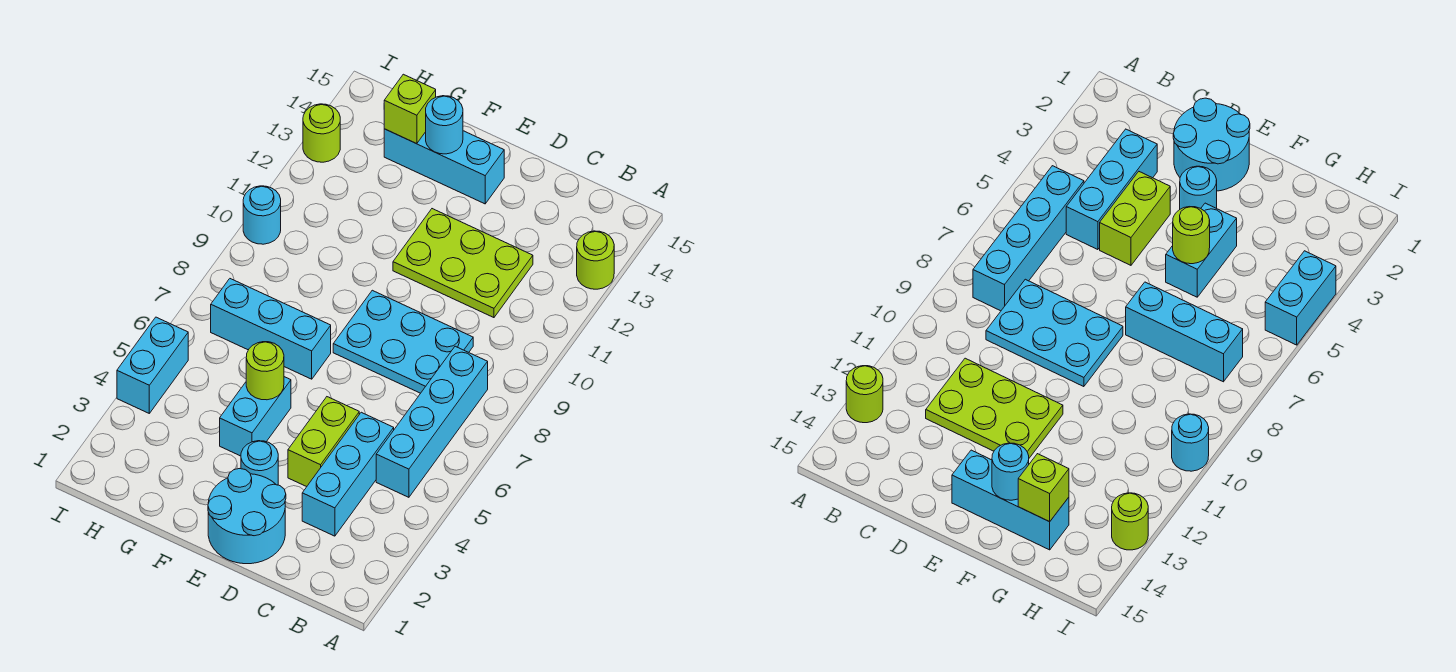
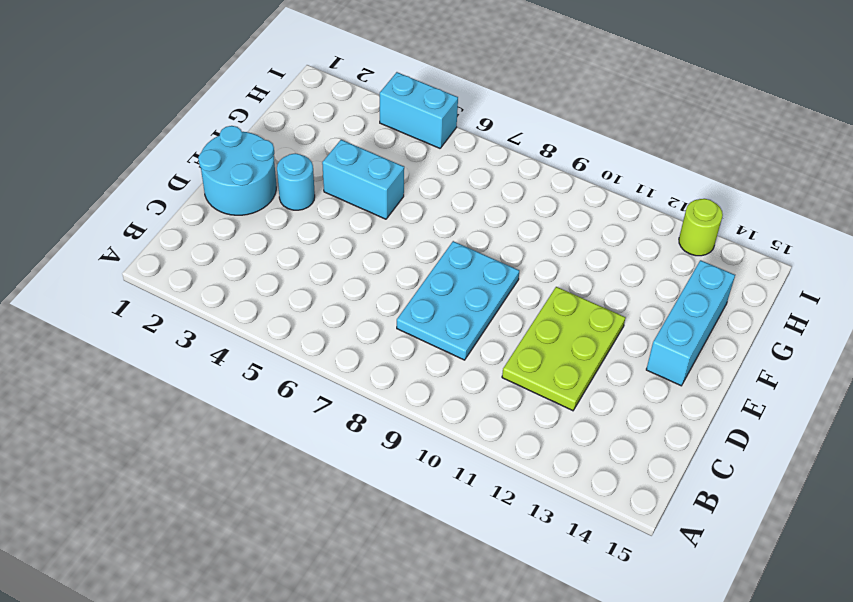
none -> lime round brick A13 level 1
none -> cyan brick B5:B8 level 1
none -> cyan brick C3:C5 level 1

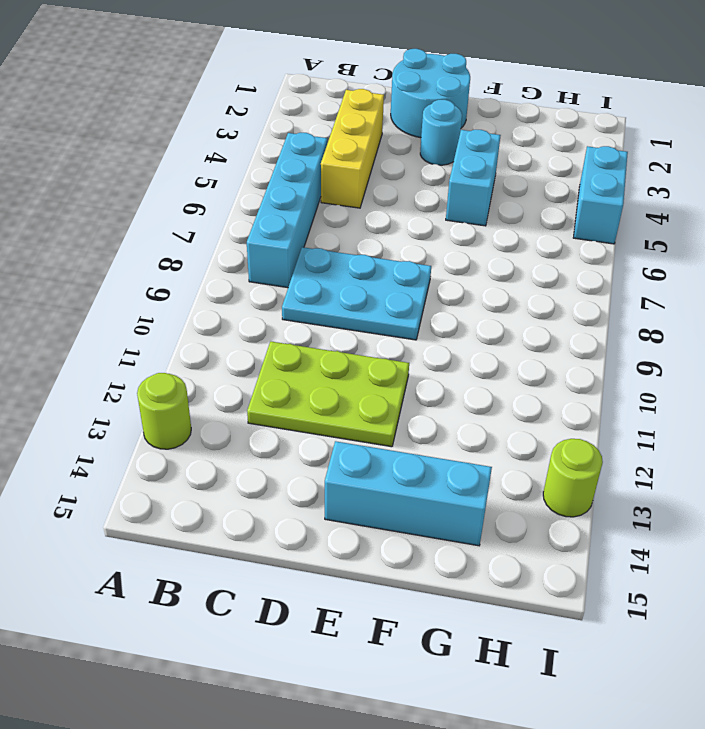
yellow brick C3:C5 level 1 -> cyan brick C3:C5 level 1
none -> lime brick D4:D5 level 1
none -> cyan brick F7:H7 level 1
none -> cyan round brick I10 level 1

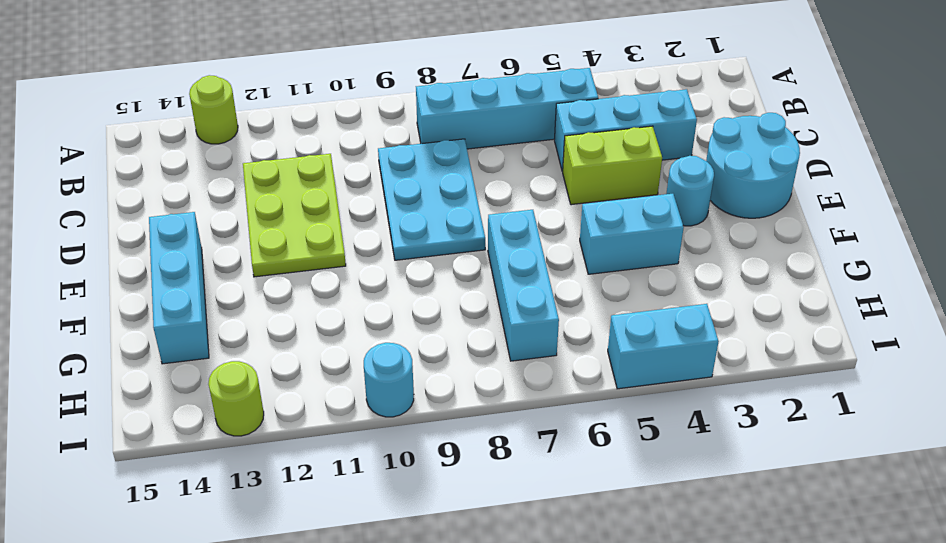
none -> lime round brick F5 level 2
none -> cyan round brick F14 level 2
none -> lime brick G14 level 2

